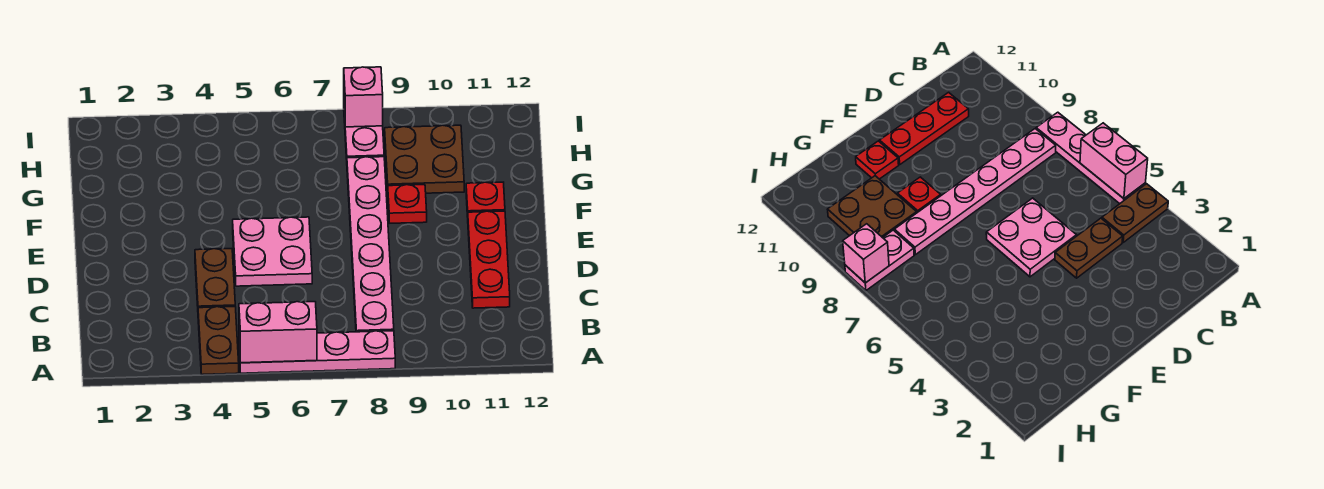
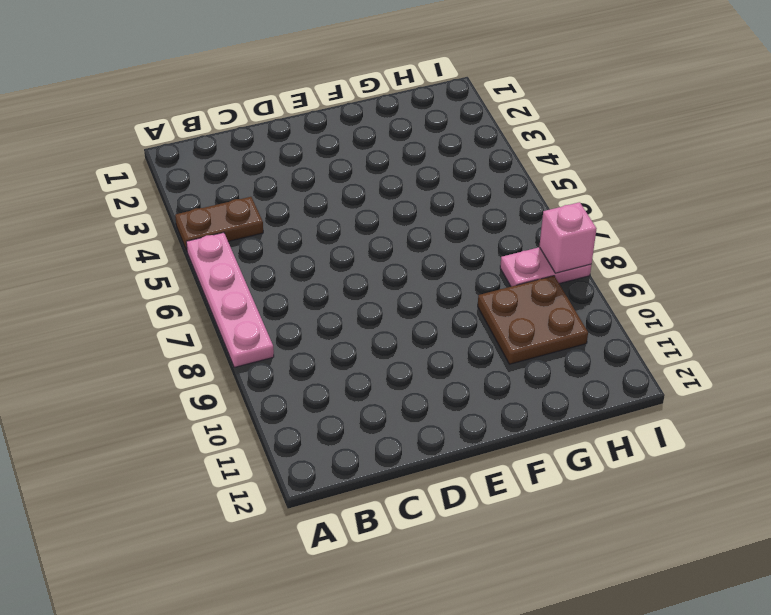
none -> pink plate B8:G8 level 1
none -> brown plate C4:D4 level 1
none -> red plate C11:E11 level 1

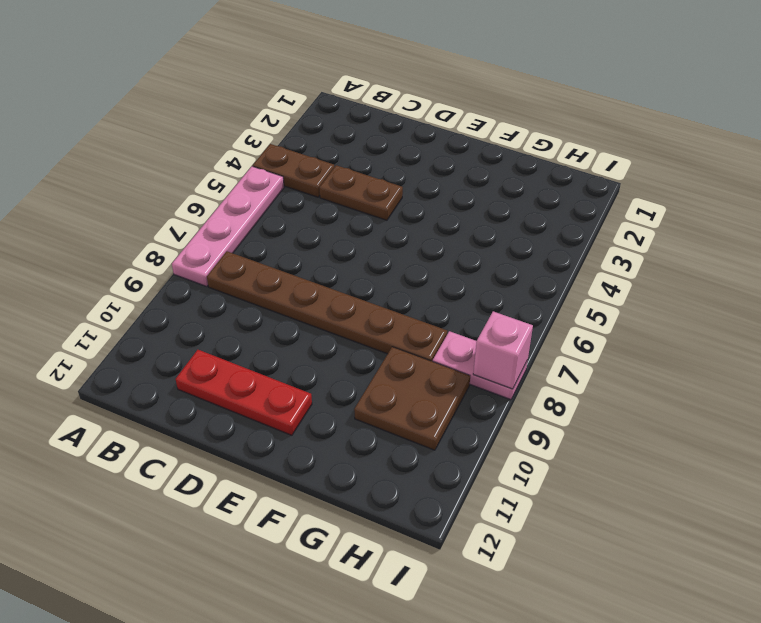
brown plate B8:G8 level 1 -> pink plate B8:G8 level 1
none -> pink plate D5:E6 level 1
none -> red plate F9 level 1
none -> red plate F11 level 1

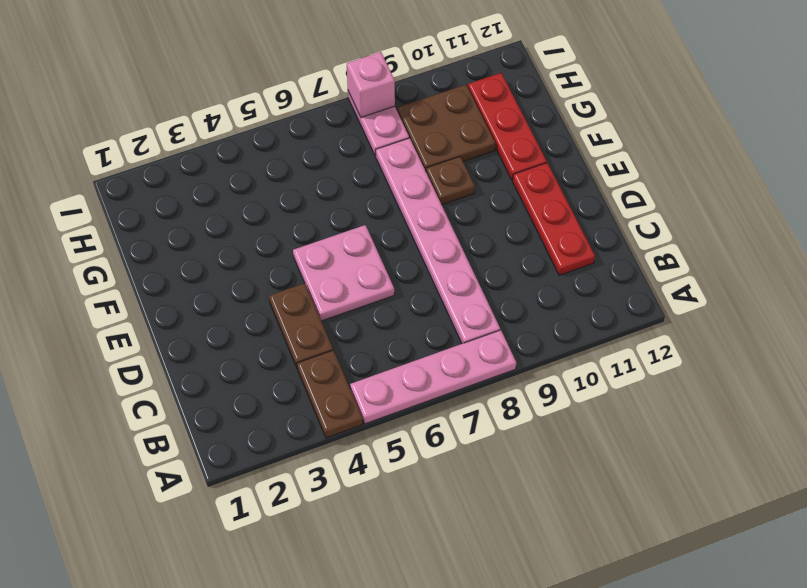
brown plate F9 level 1 -> red plate F9 level 1
red plate F11:H11 level 1 -> red plate F11 level 1
none -> pink brick A5:A6 level 2

